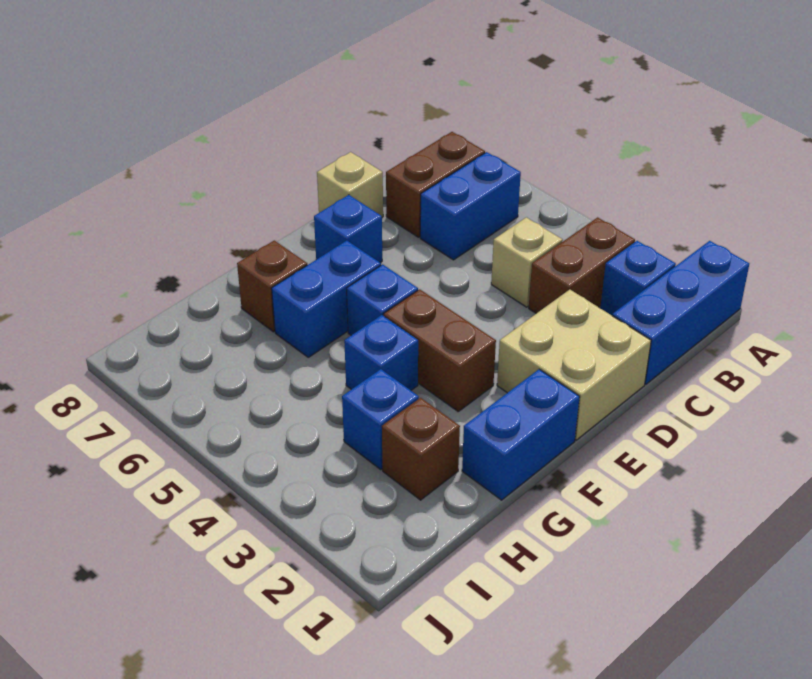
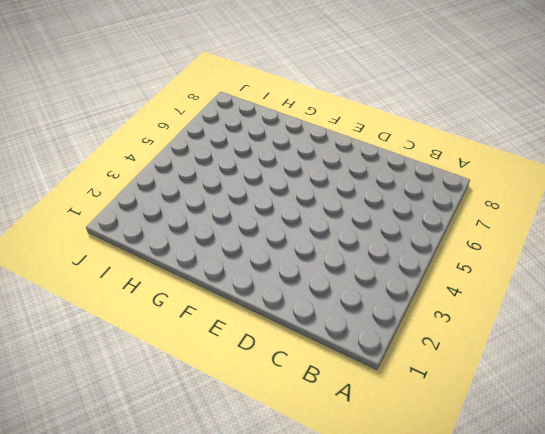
none -> blue brick A1:C1 level 1
none -> blue brick B2 level 1
none -> brown brick B3:C3 level 1

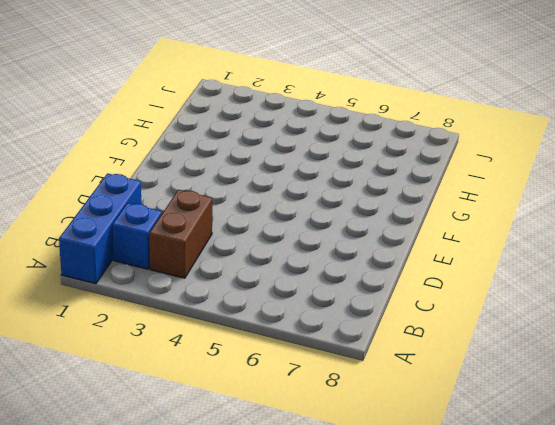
none -> blue brick B6:C6 level 1
none -> brown brick B7:C7 level 1
none -> tan brick C4 level 1

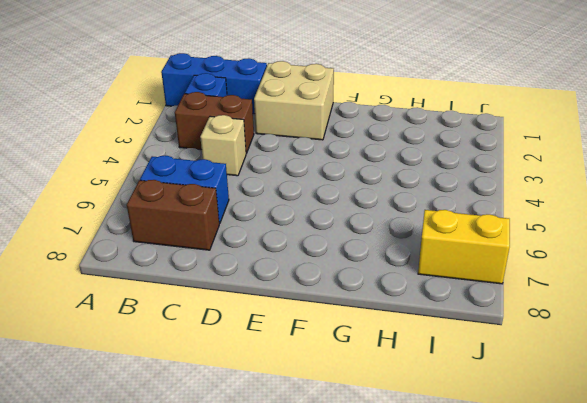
yellow brick I7:J7 level 1 -> none
none -> tan brick D8 level 1
none -> blue brick E7 level 1
none -> blue brick F1:G1 level 1

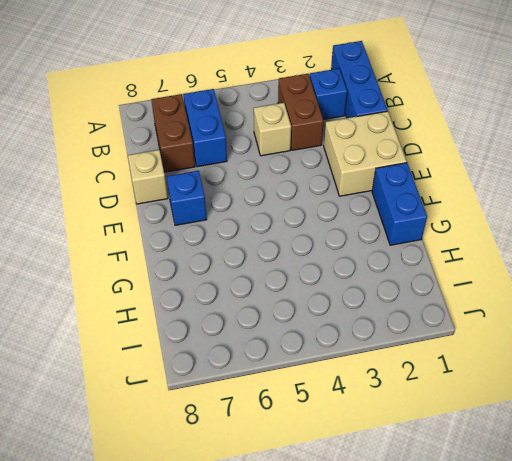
none -> brown brick F3:F4 level 1
none -> blue brick F5 level 1
none -> blue brick F6:G6 level 1

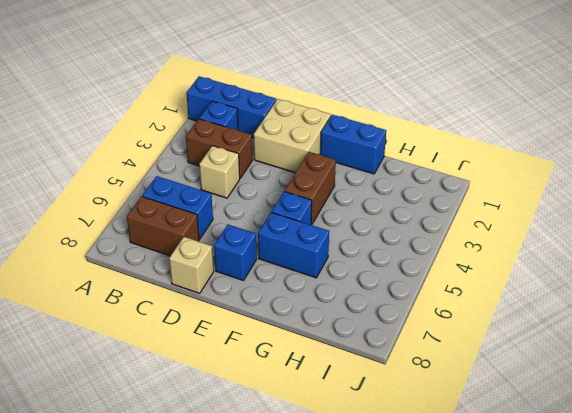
none -> blue brick G4 level 1
none -> brown brick G7 level 1
none -> brown brick H2 level 1

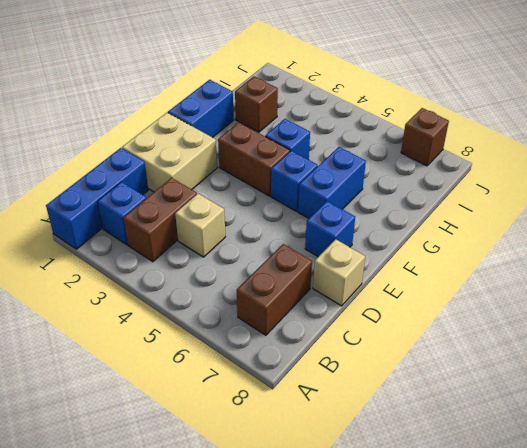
brown brick J7 level 1 -> brown brick G7 level 1
none -> blue brick B6:C6 level 1
none -> blue brick H3 level 1

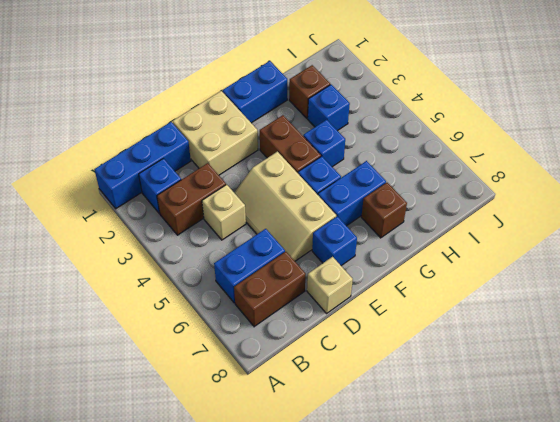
tan slope D4:E6 level 1 top E -> none

